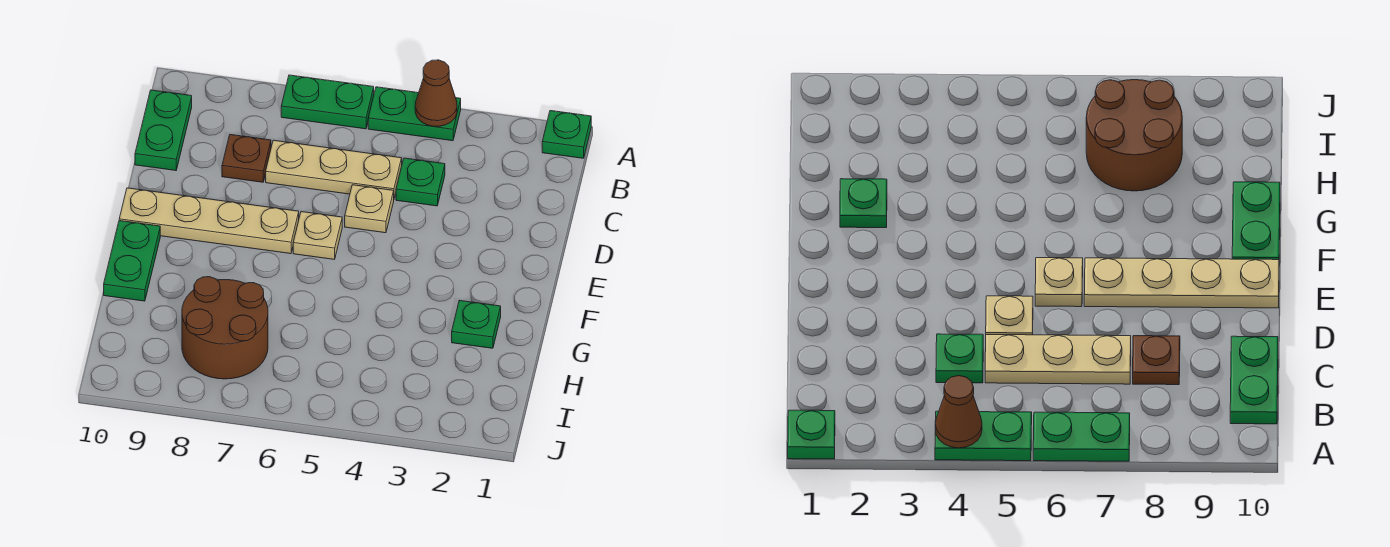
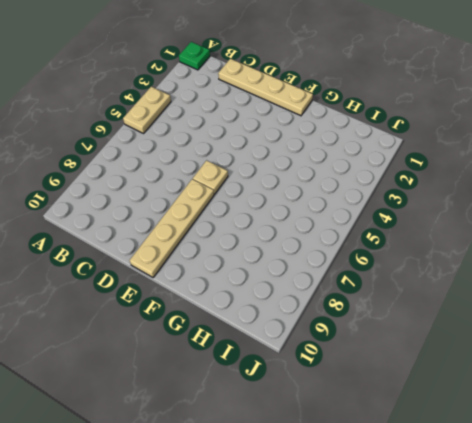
tan plate A4:A5 level 1 -> green plate A4:A5 level 1
tan plate C1:F1 level 1 -> none
none -> green plate A6:A7 level 1
none -> green plate B10:C10 level 1
none -> green plate C4 level 1

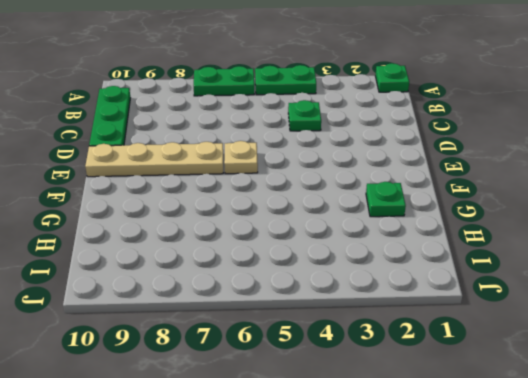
green plate B10:D10 level 1 -> green plate B10:C10 level 1
none -> tan plate C5:C7 level 1
none -> brown plate C8 level 1
none -> tan plate D5 level 1

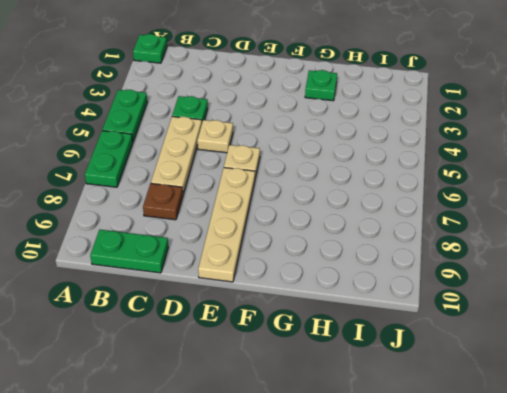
none -> green plate F10:G10 level 1
none -> brown round brick H7:I8 level 1
none -> brown cone A4 level 2

